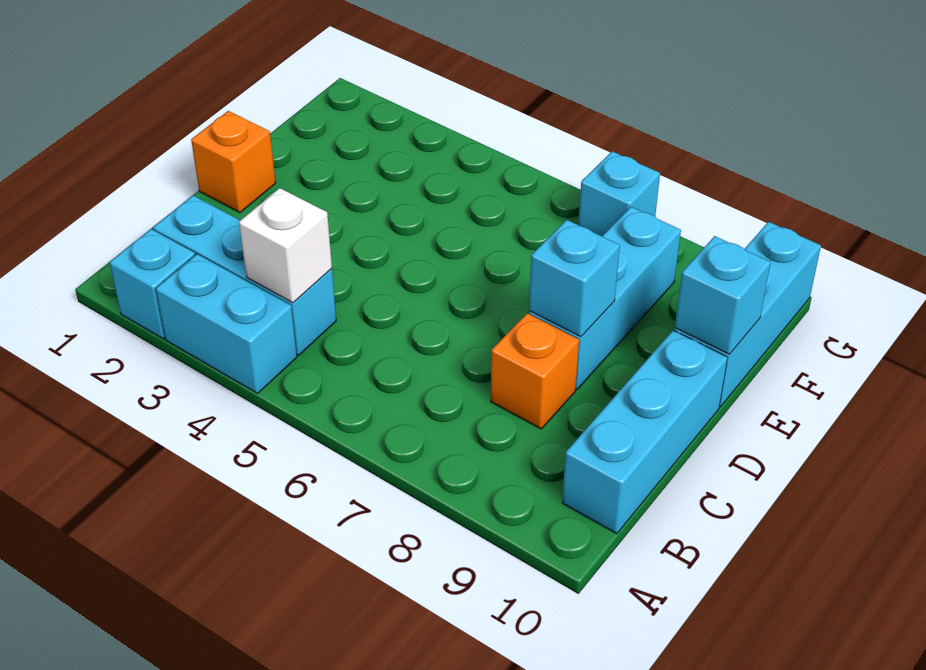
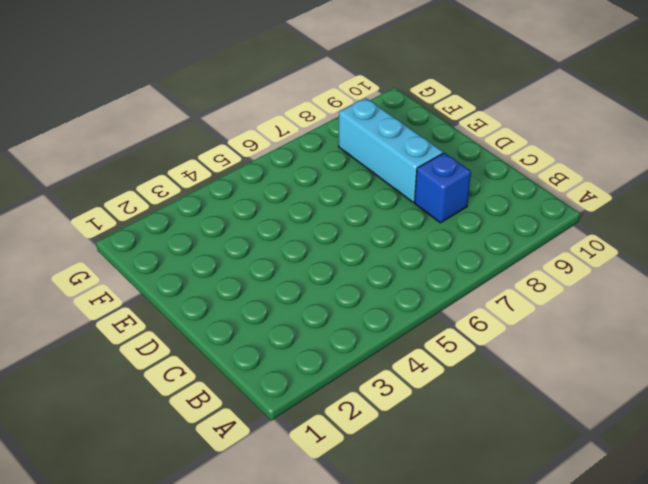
blue brick C8 level 1 -> orange brick C8 level 1
none -> cyan brick A2 level 1
none -> cyan brick A3:A4 level 1
none -> cyan brick B2:B4 level 1

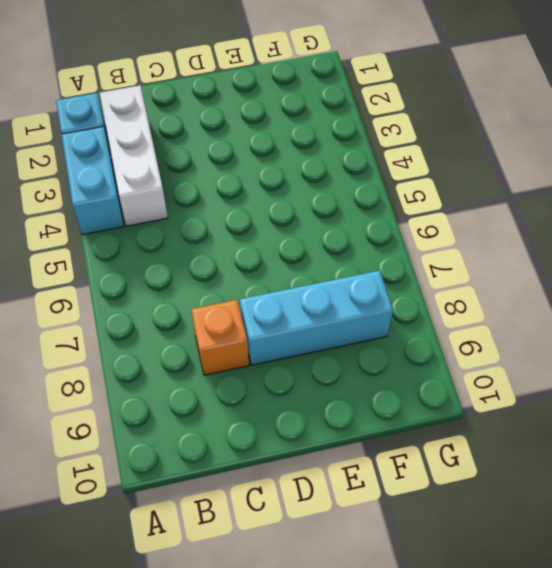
white brick B2:B4 level 1 -> cyan brick B2:B4 level 1
none -> cyan brick B10:D10 level 1
none -> orange brick D1 level 1
none -> cyan brick E10:G10 level 1

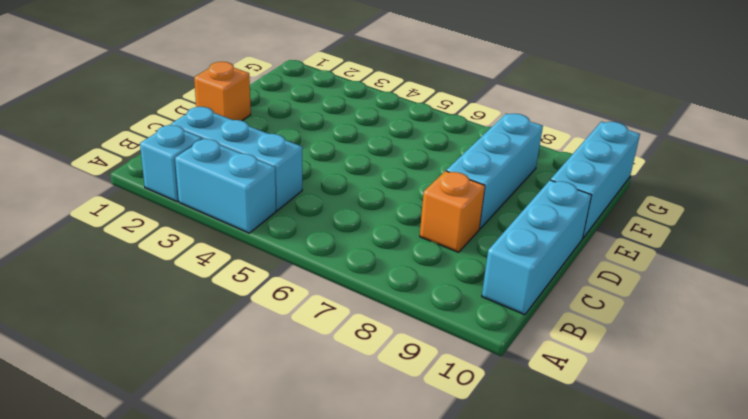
none -> cyan brick G7 level 1
none -> white brick B4 level 2
none -> cyan brick D8 level 2

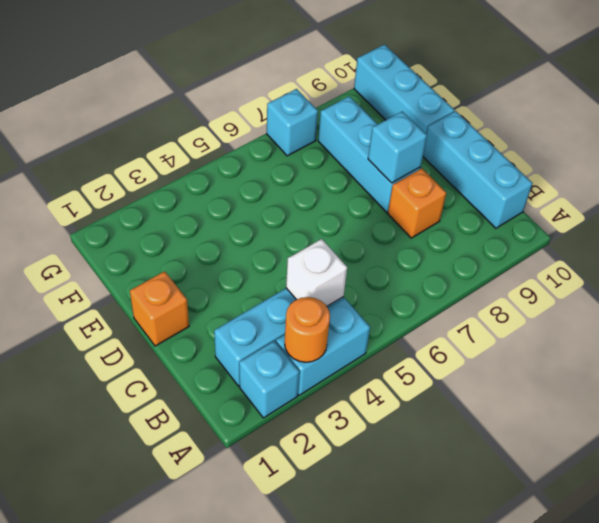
orange round brick A3 level 2 -> none
none -> cyan brick E10 level 2

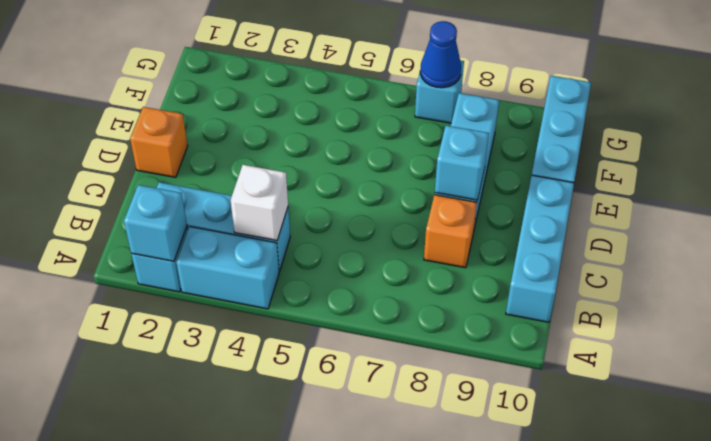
cyan brick A2 level 2 -> cyan brick E10 level 2
blue cone G7 level 2 -> none

